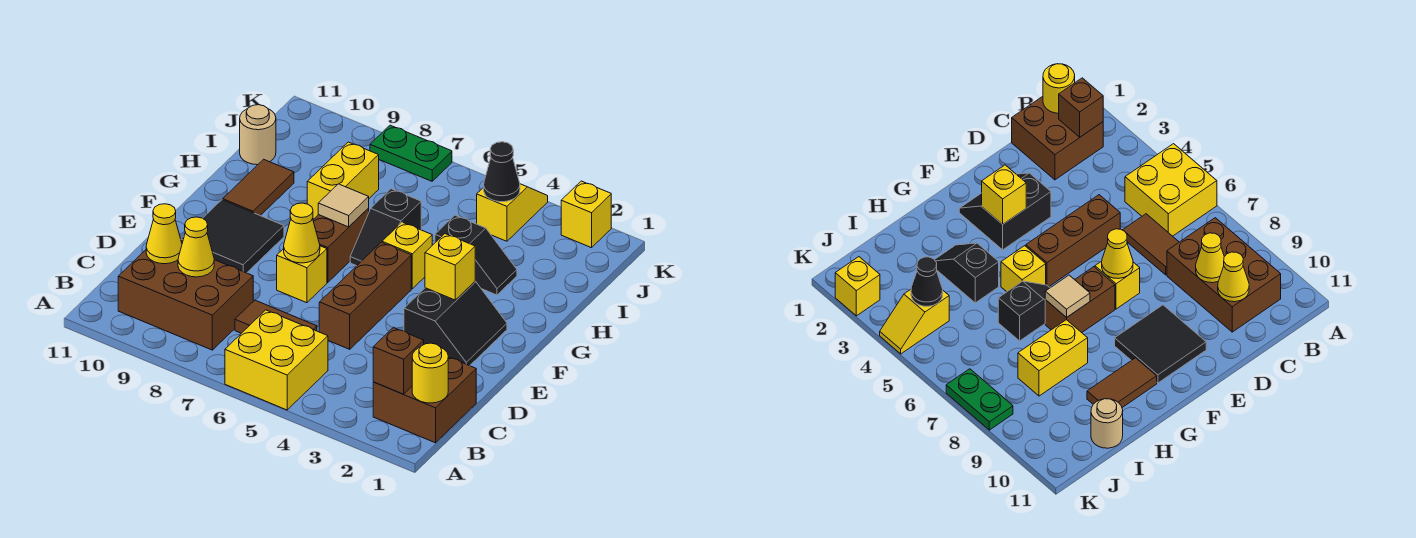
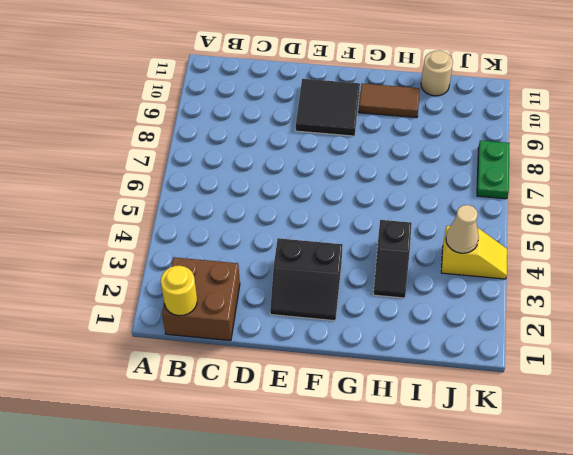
tan cone J4 level 2 -> black cone J4 level 2
none -> yellow brick A5:B6 level 1
none -> brown brick B8:C10 level 1
none -> brown tile C6:C7 level 1

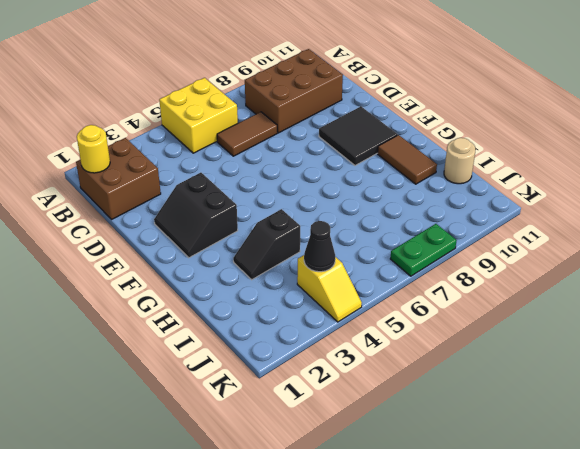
none -> brown brick D5:F5 level 1
none -> yellow brick E7 level 1
none -> brown brick F7:G7 level 1

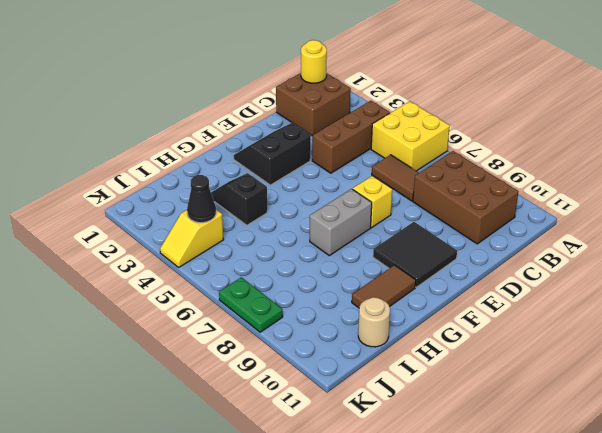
brown brick B4:D4 level 1 -> brown brick D5:F5 level 1
grey brick F7:G7 level 1 -> brown brick F7:G7 level 1
none -> yellow brick G5 level 1
none -> black slope G6:H6 level 1 top H
none -> yellow brick H8:I8 level 1

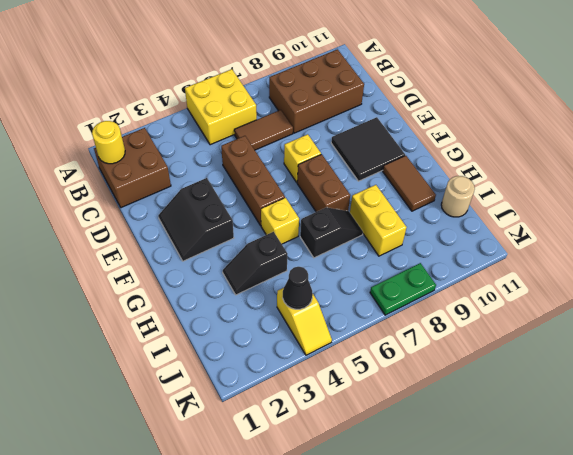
black slope H6:H7 level 1 top 6 -> black slope G6:H6 level 1 top H
none -> yellow brick K2 level 1
none -> brown brick B2 level 2
none -> yellow cone C9 level 2

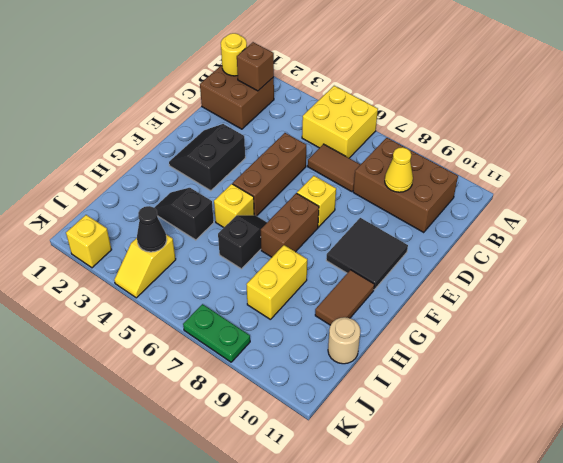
none -> yellow cone C10 level 2
none -> yellow cone E7 level 2
none -> yellow brick F3 level 2

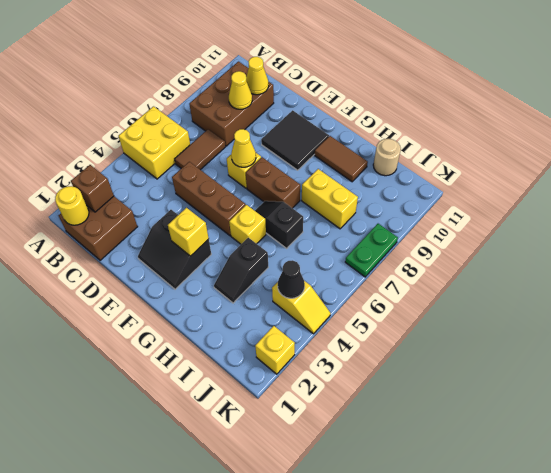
none -> tan tile G7 level 2

